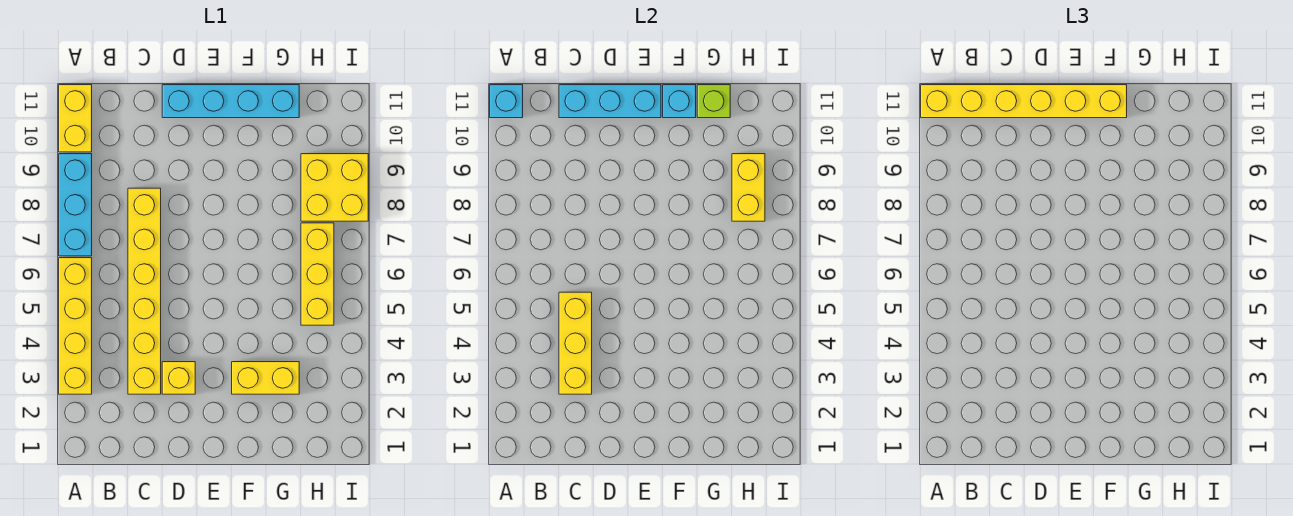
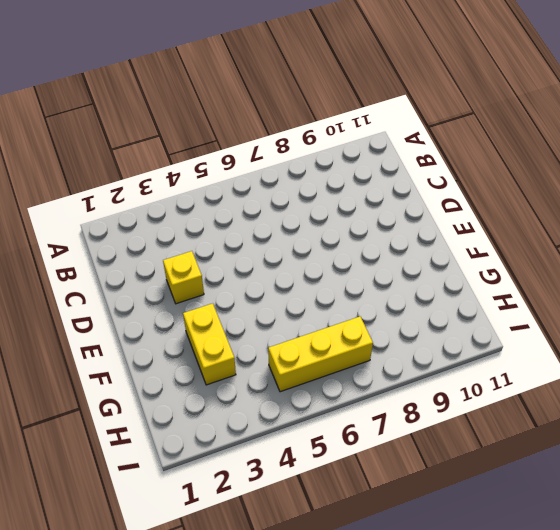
none -> yellow brick A3:A6 level 1
none -> cyan brick A7:A9 level 1
none -> yellow brick A10:A11 level 1

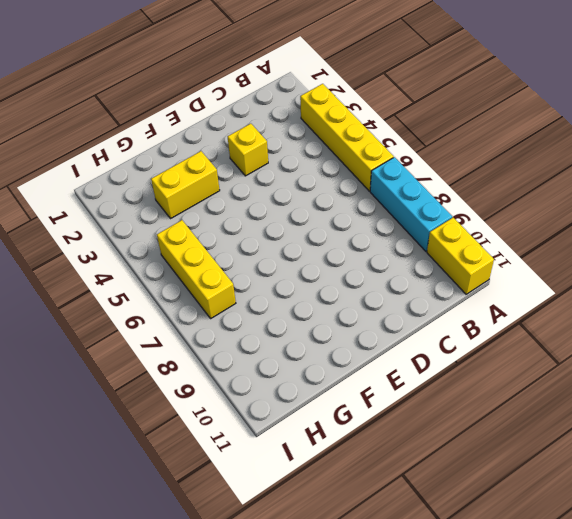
none -> yellow brick C3:C8 level 1
none -> cyan brick D11:G11 level 1
none -> yellow brick H8:I9 level 1

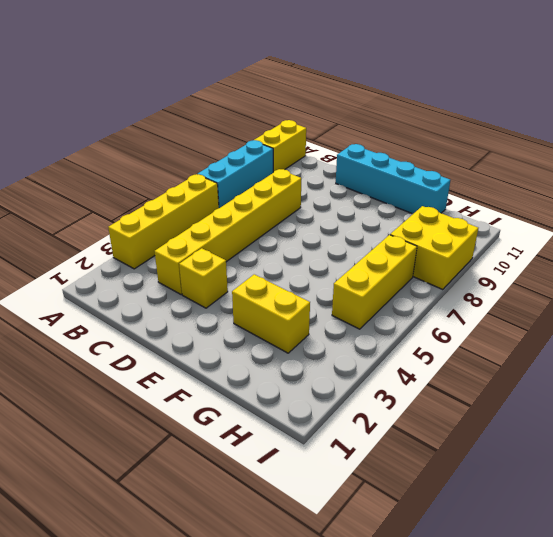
none -> cyan brick A11 level 2
none -> yellow brick C3:C5 level 2
none -> cyan brick C11:E11 level 2

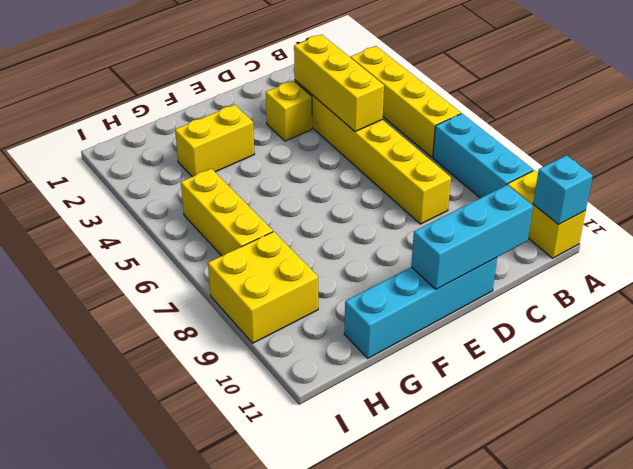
none -> cyan brick F11 level 2
none -> lime brick G11 level 2
none -> yellow brick H8:H9 level 2

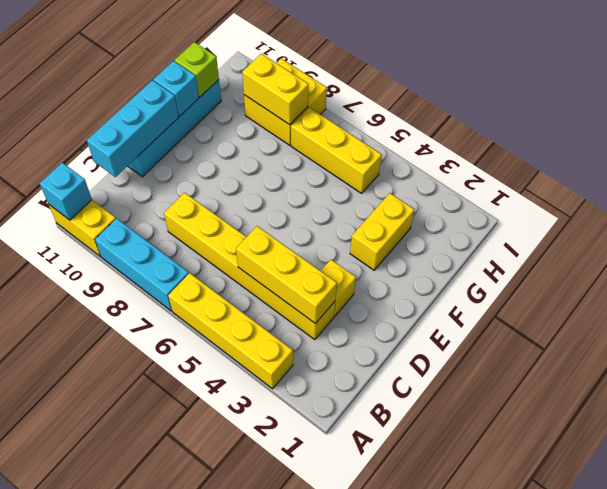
none -> yellow brick A11:F11 level 3

